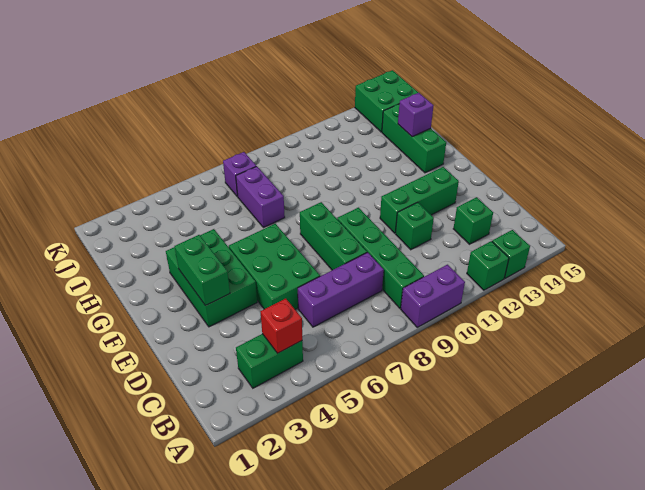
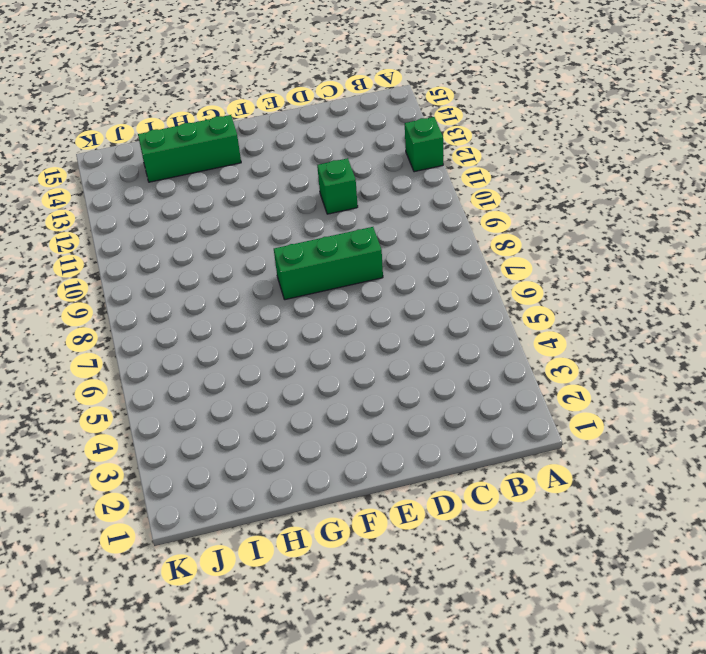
none -> purple brick A9:A10 level 1
none -> green brick A13 level 1
none -> green brick B3:B4 level 1

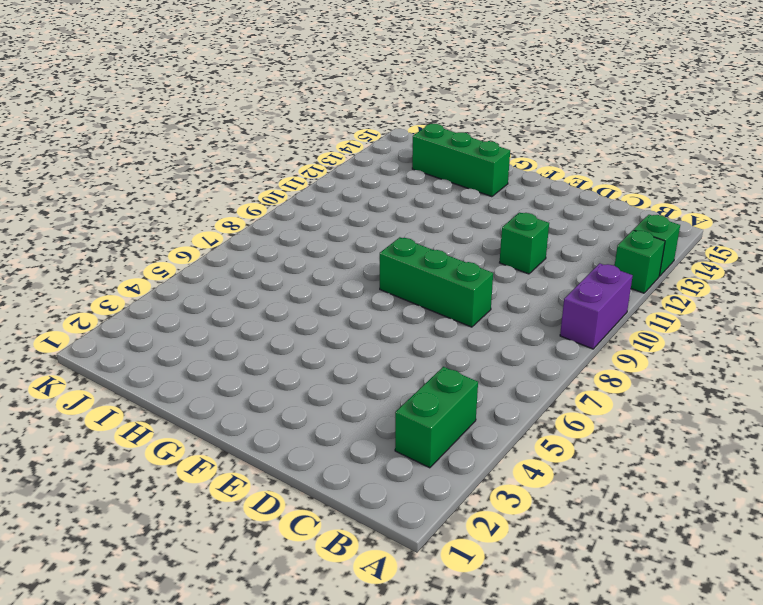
none -> green brick B9:E9 level 1
none -> purple brick C6:C8 level 1
none -> green brick C13 level 1

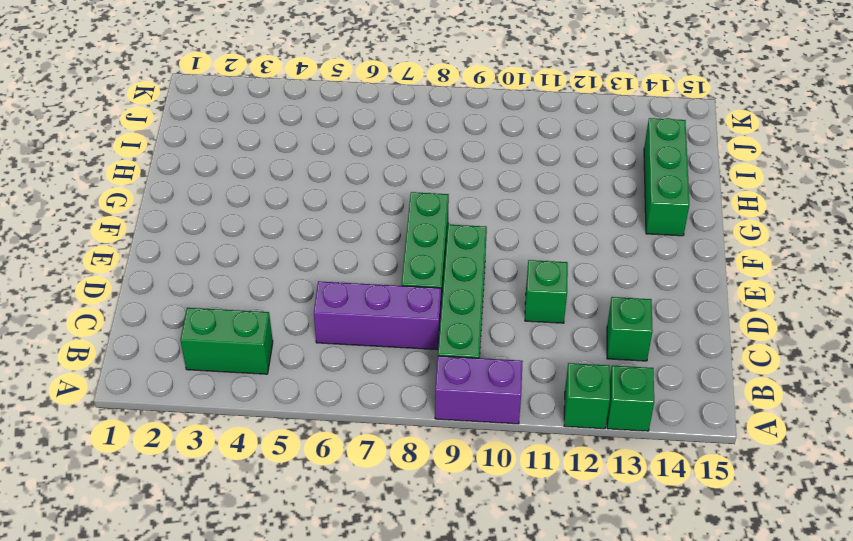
none -> green brick D5:F6 level 1
none -> green brick E3:G4 level 1
none -> green brick E11:E13 level 1

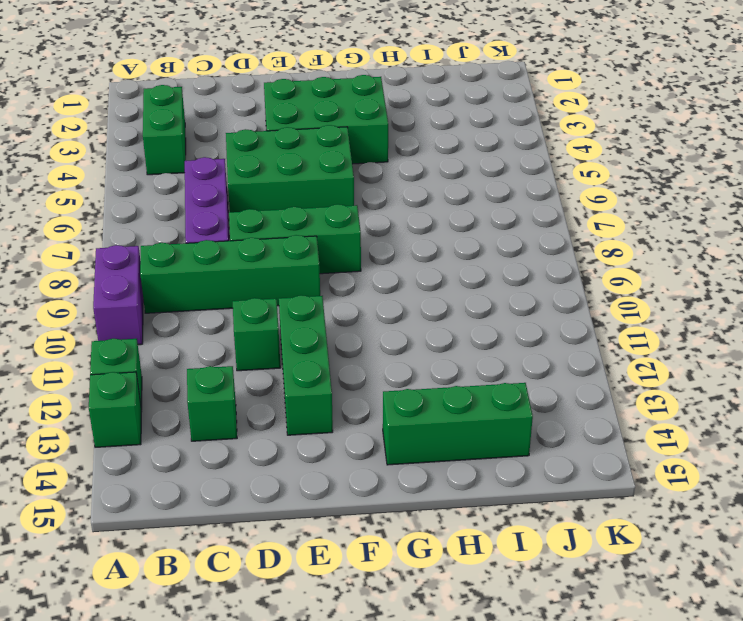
none -> purple brick H7:I7 level 1
none -> purple brick J7 level 1
none -> green brick J14:K15 level 1

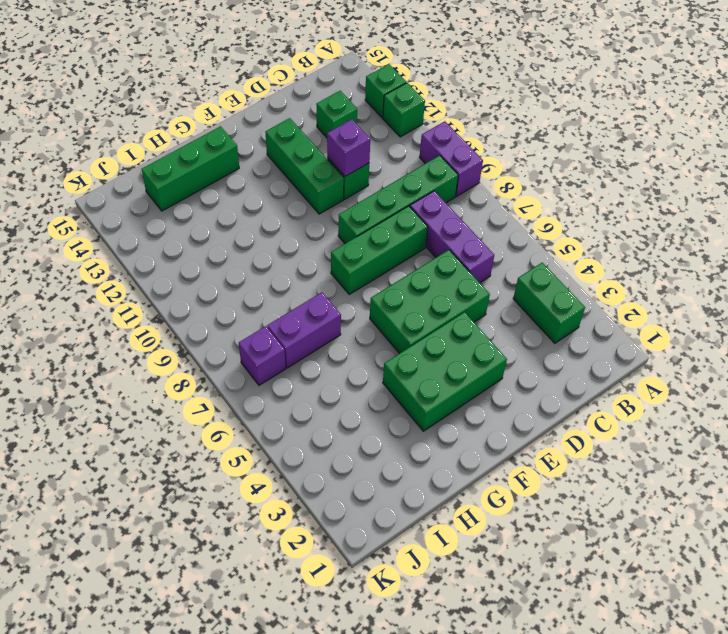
purple brick D11 level 2 -> purple brick H14 level 2
none -> green brick J14:K15 level 1
none -> red brick B4 level 2
none -> green brick E3:F3 level 2

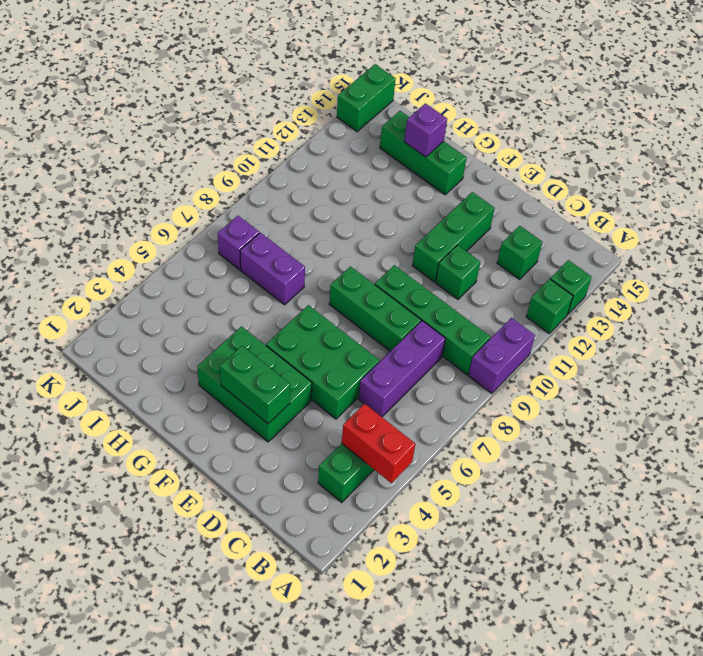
red brick A4:B4 level 2 -> red brick B4 level 2
green brick K14:K15 level 1 -> green brick J14:K15 level 1

